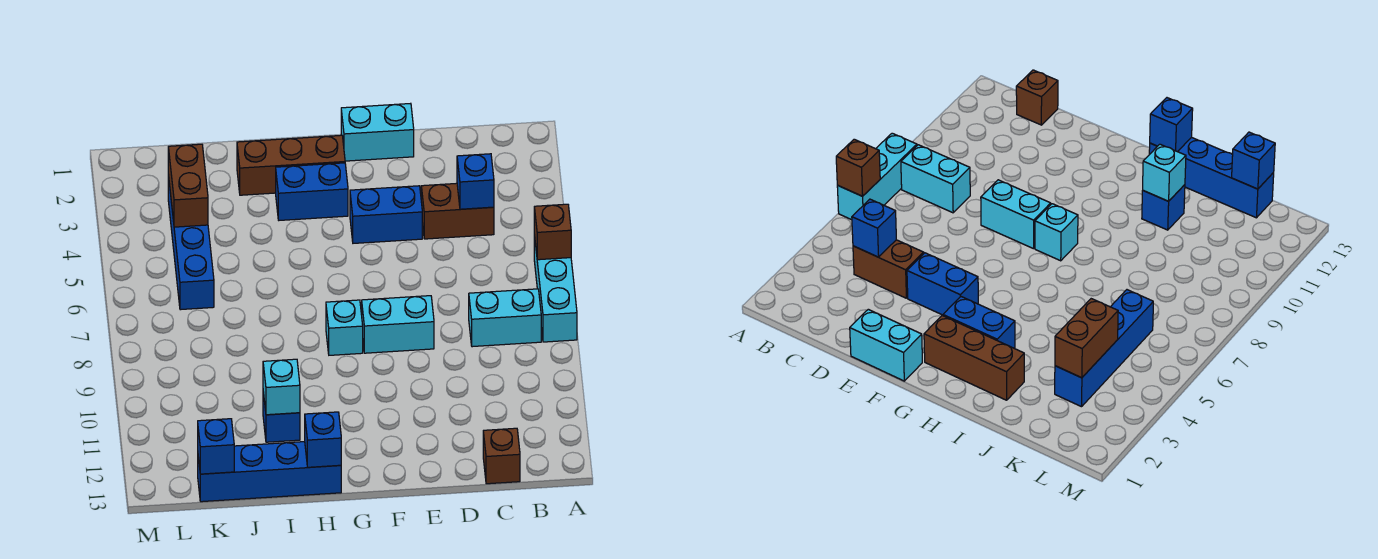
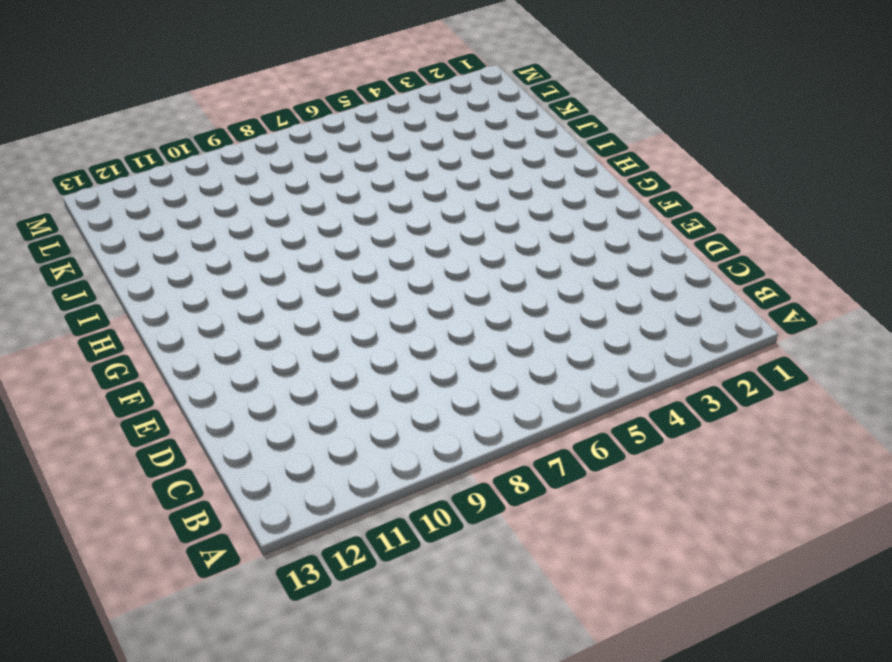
none -> cyan brick A6:A8 level 1
none -> cyan brick B8:C8 level 1
none -> brown brick C4:D4 level 1

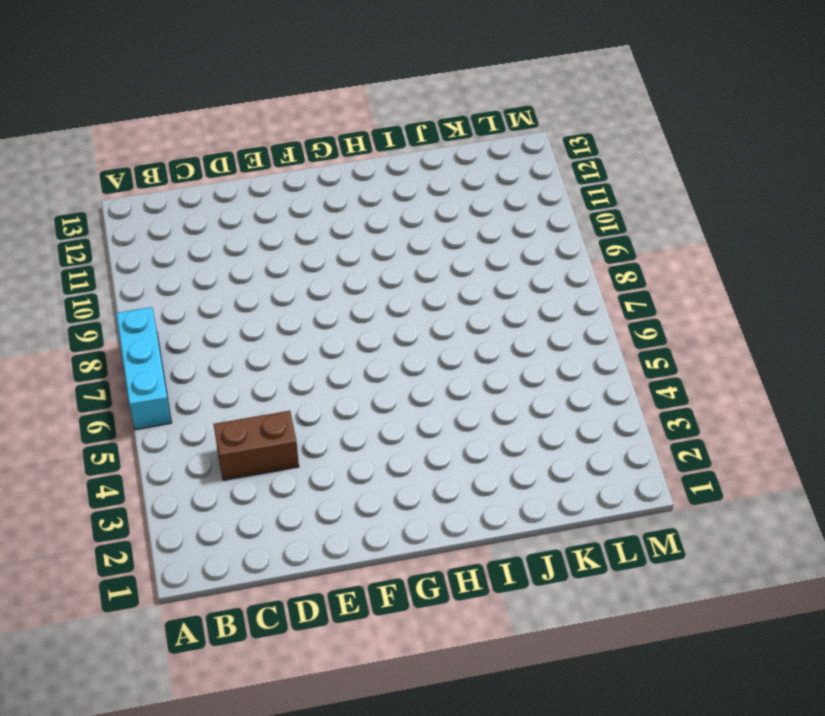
none -> cyan brick B8:C8 level 1
none -> brown brick C13 level 1
none -> cyan brick E1:F1 level 1

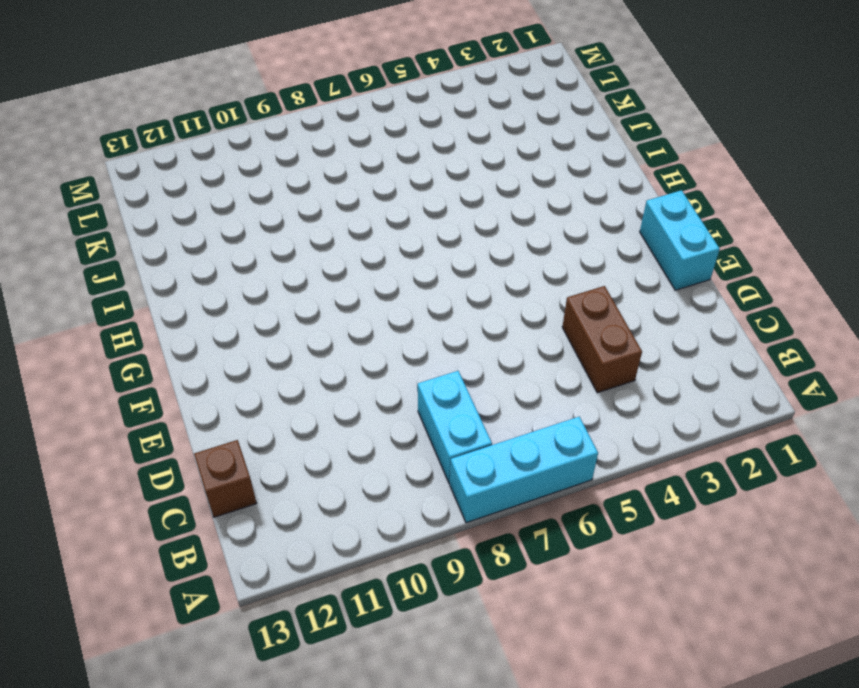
none -> blue brick E4:F4 level 1
none -> cyan brick E8:F8 level 1
none -> brown brick G2:I2 level 1

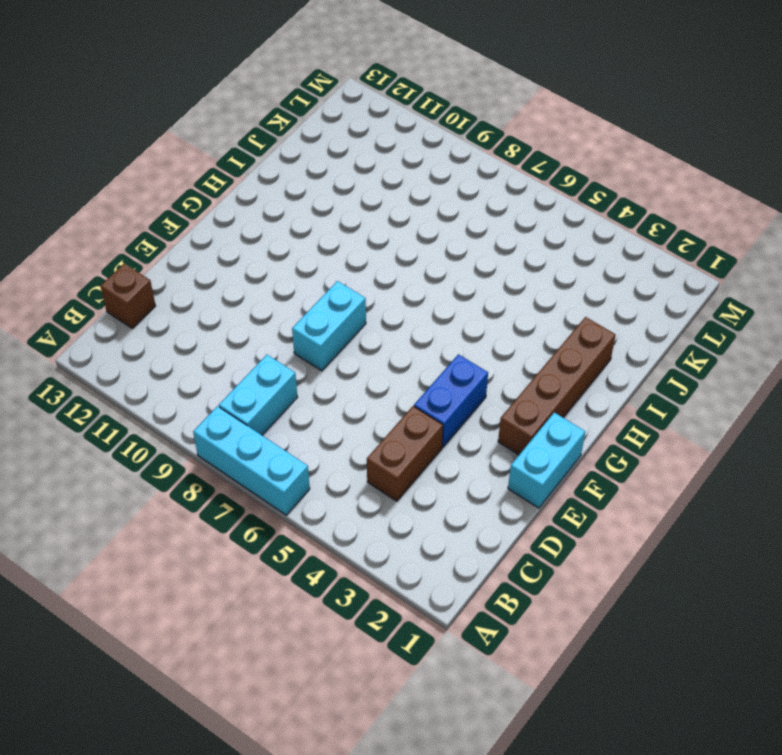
brown brick F2:I2 level 1 -> brown brick G2:I2 level 1
none -> blue brick G3:H3 level 1
none -> cyan brick G8 level 1
none -> blue brick H13:K13 level 1

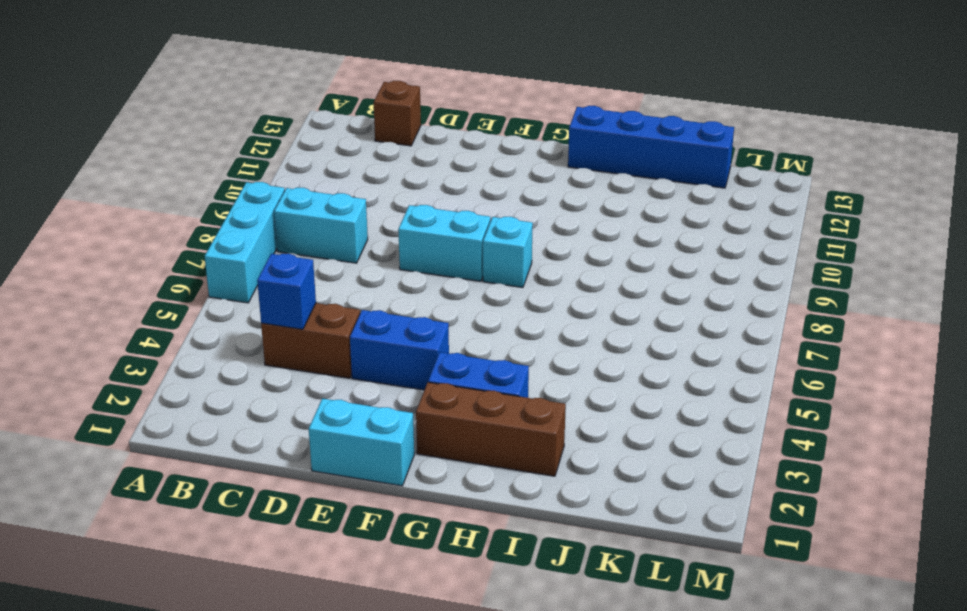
none -> blue brick I11 level 1
none -> blue brick K3:K6 level 1
none -> brown brick A6 level 2

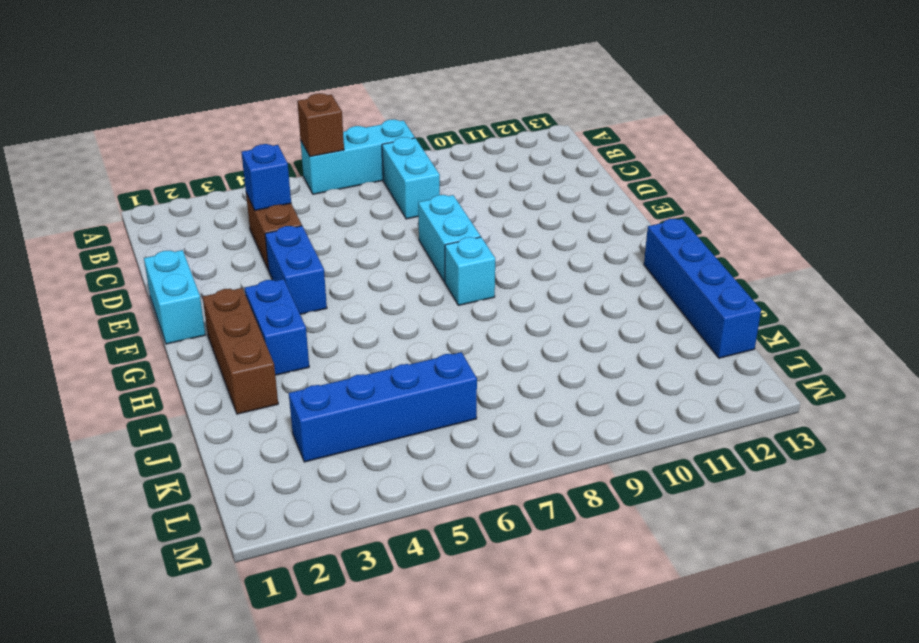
none -> brown brick C13 level 1
none -> blue brick I11 level 1
none -> blue brick H13 level 2

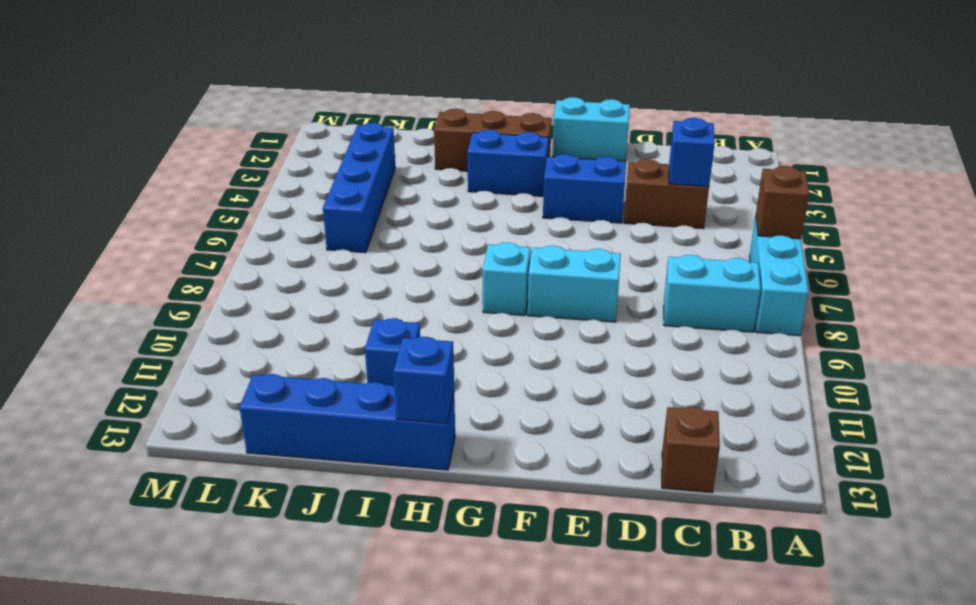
none -> cyan brick I11 level 2
none -> brown brick K3:K4 level 2
none -> blue brick K13 level 2

